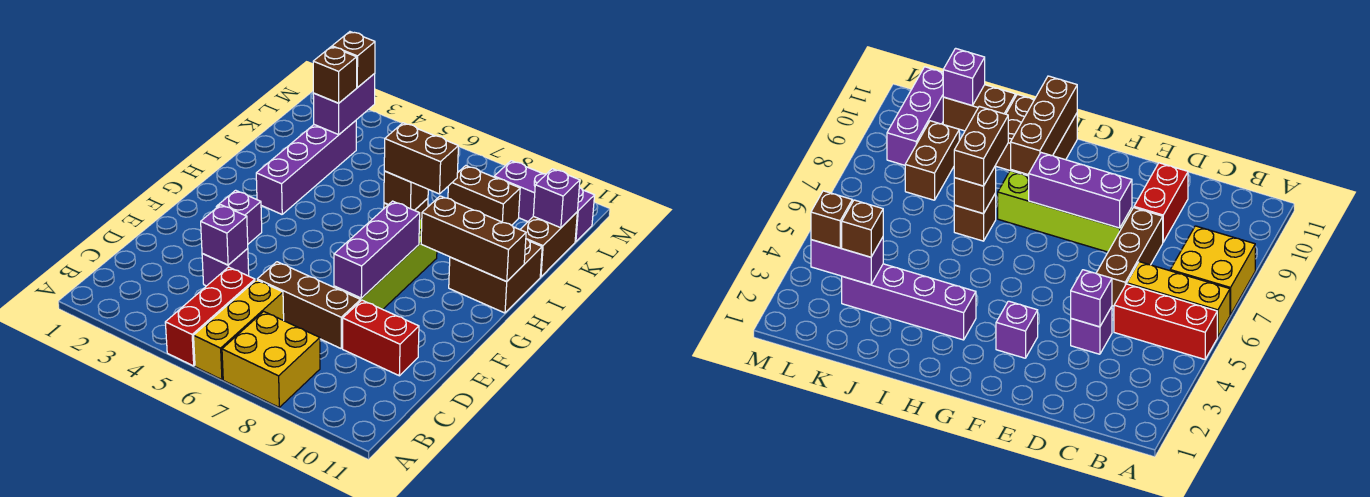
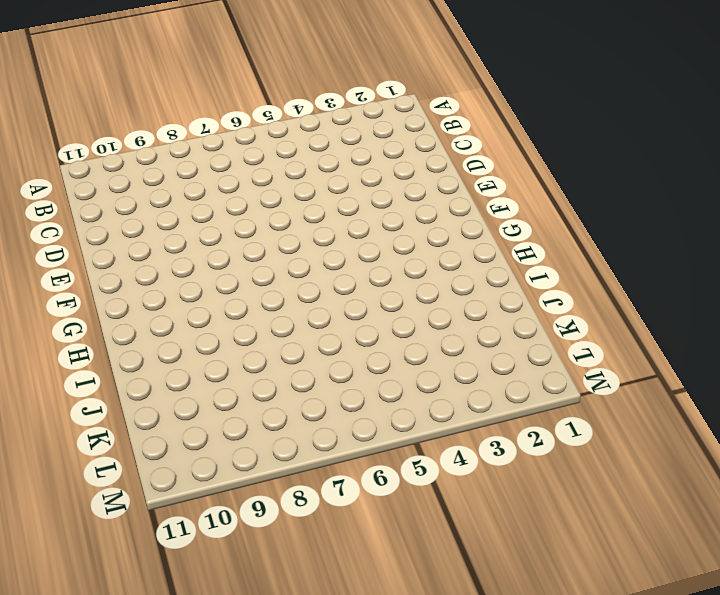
none -> red brick A5:C5 level 1
none -> yellow brick A6:C6 level 1
none -> yellow brick A7:B8 level 1

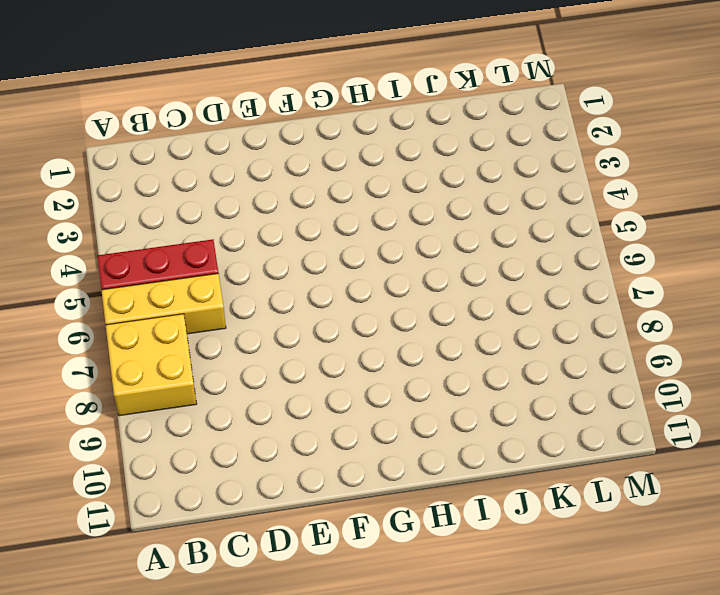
none -> purple brick D4 level 1
none -> brown brick D6:D8 level 1
none -> red brick D9:D10 level 1

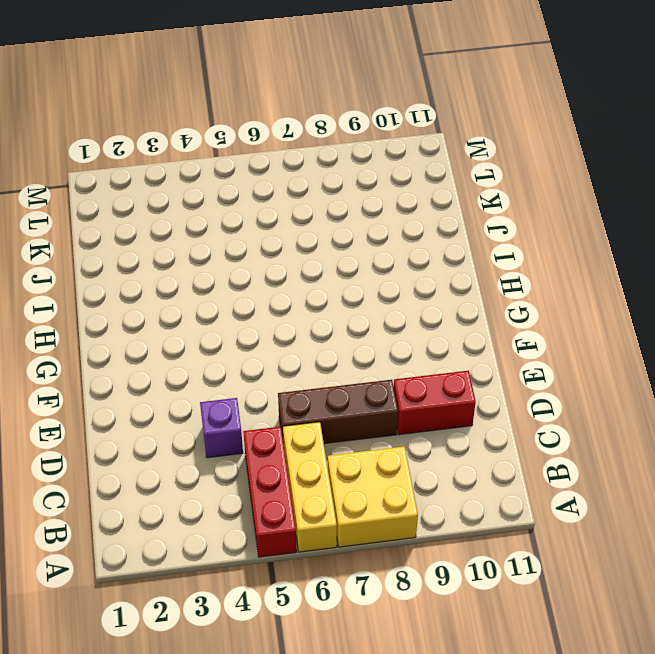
none -> lime brick E8:H8 level 1
none -> purple brick F3 level 1
none -> purple brick H3:K3 level 1

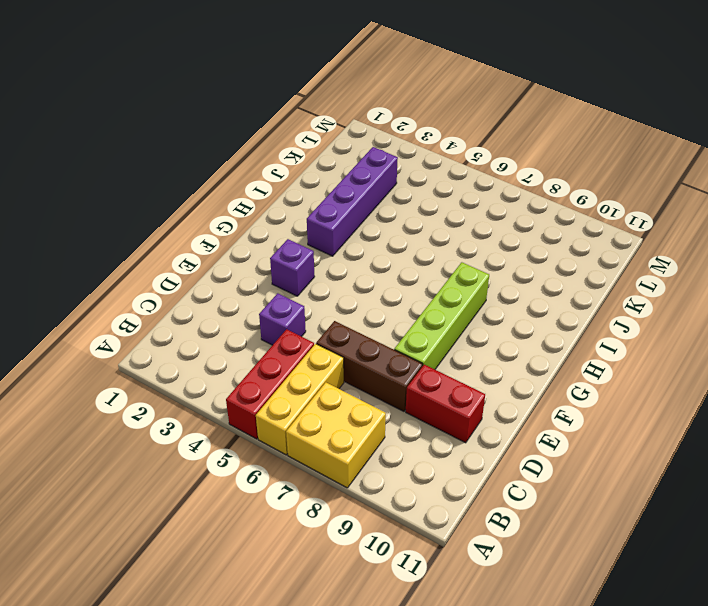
none -> brown brick H10:I11 level 1
none -> brown brick I7 level 1
none -> brown brick J11:K11 level 1

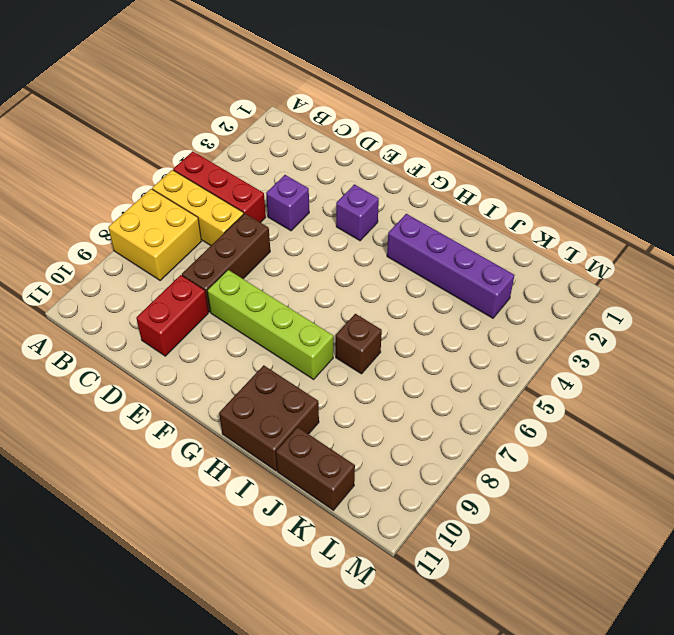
none -> brown brick K8:K9 level 1
none -> purple brick L9:L11 level 1
none -> purple brick D4 level 2

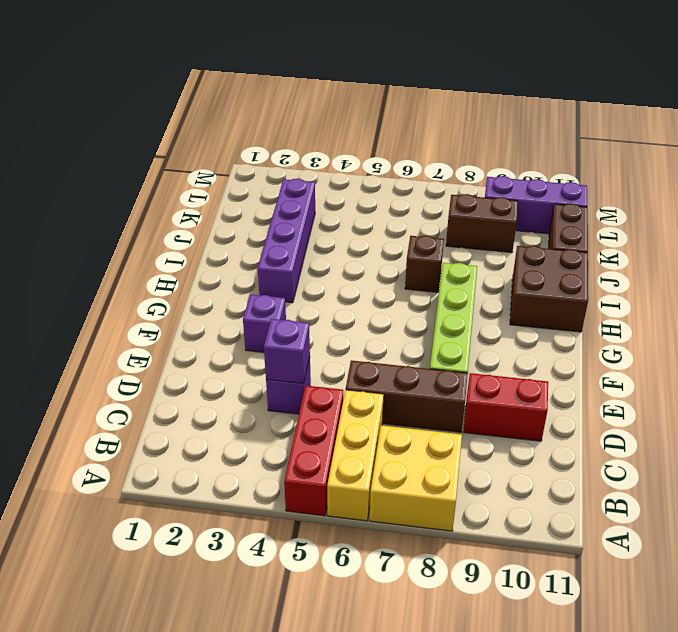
none -> purple brick E8:G8 level 2
none -> brown brick H9:H11 level 2
none -> brown brick I7 level 2

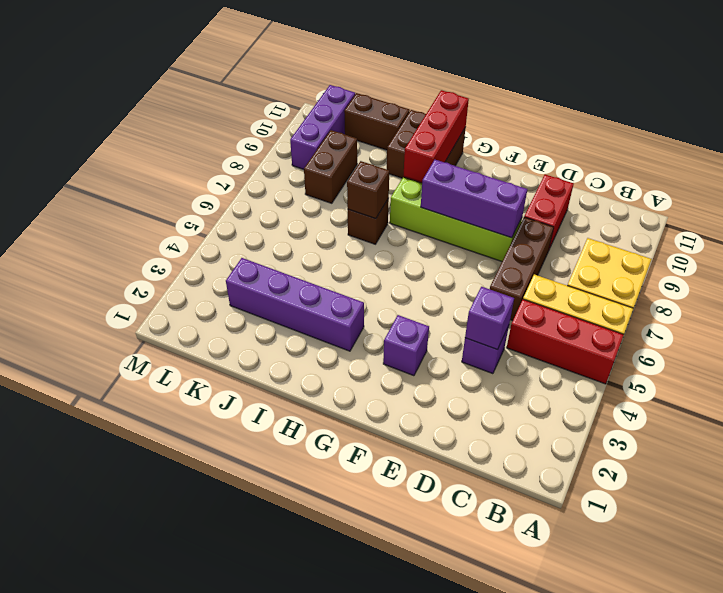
red brick H9:H11 level 2 -> brown brick H9:H11 level 2
none -> purple brick K3:L3 level 2
none -> purple brick K11 level 2
none -> brown brick I7:I8 level 3

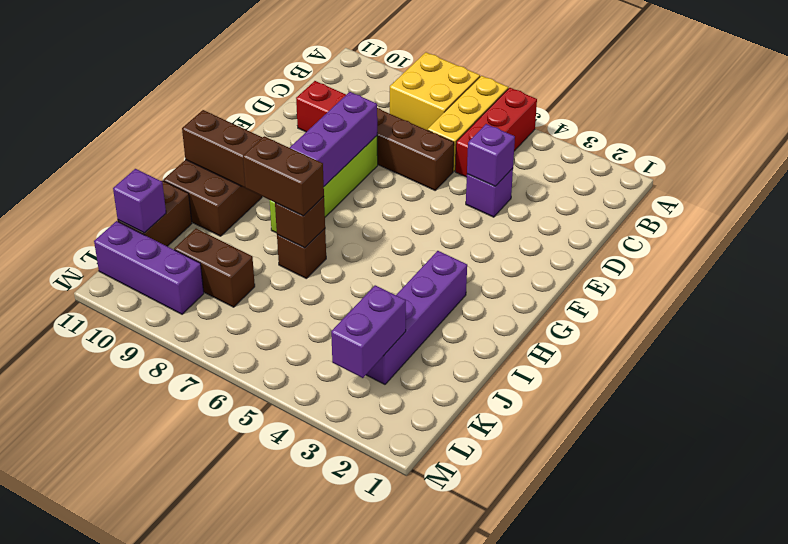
none -> purple brick F3 level 1
none -> brown brick K3 level 3
none -> brown brick L3 level 3

